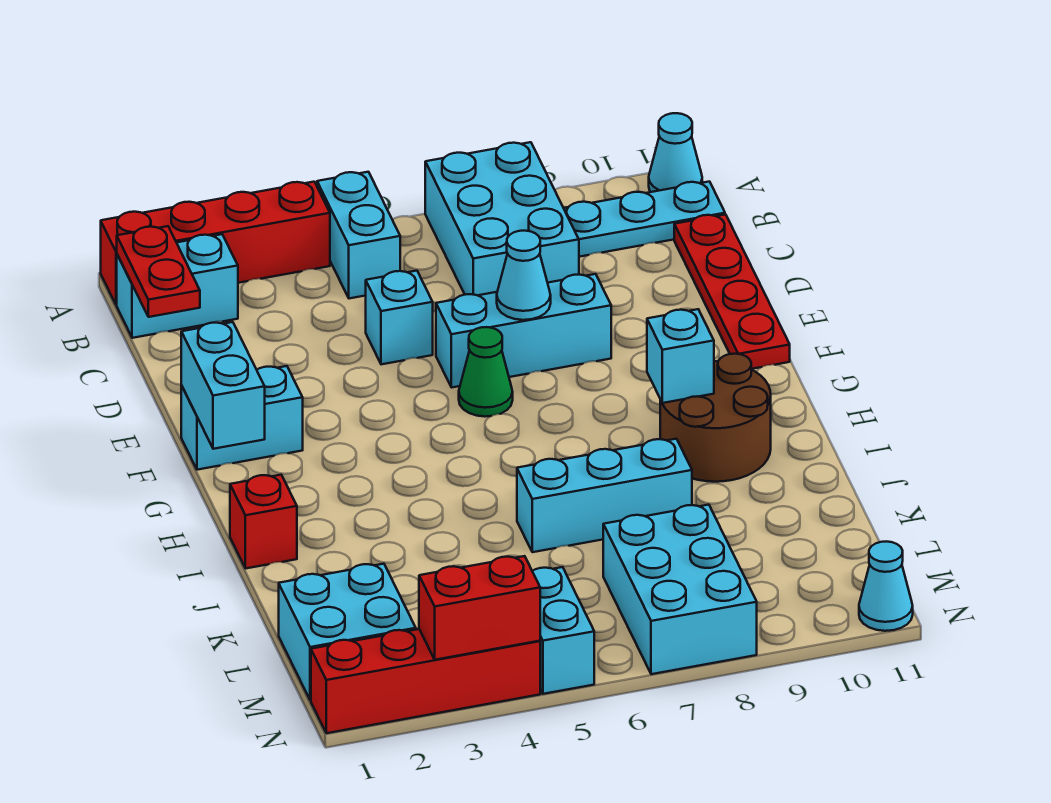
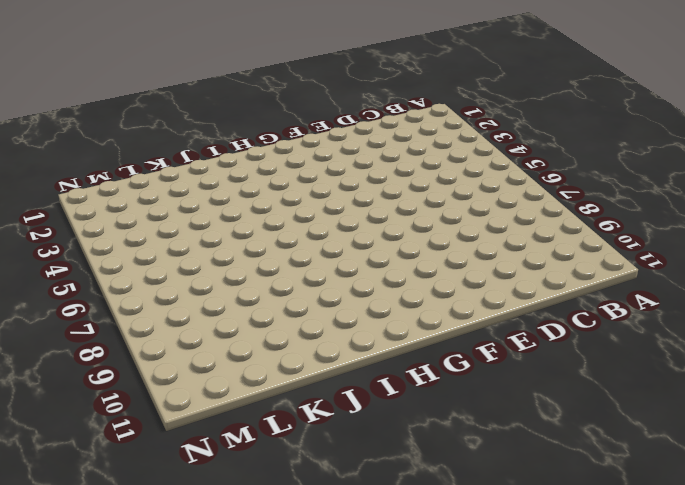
none -> red brick A1:A4 level 1
none -> cyan brick A5:B5 level 1
none -> cyan brick A7:C8 level 1

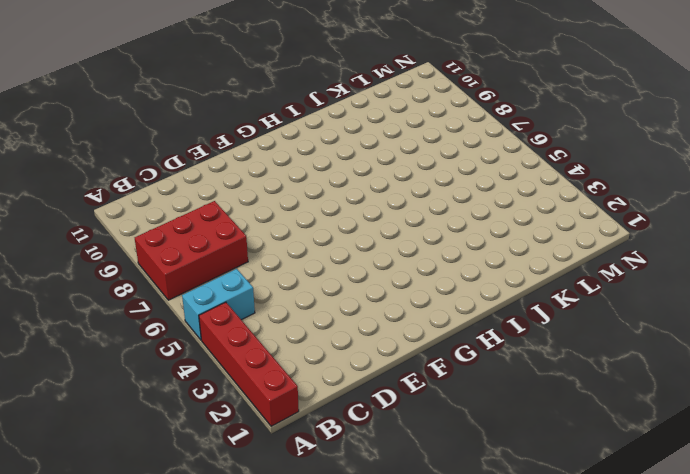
red brick A7:C8 level 1 -> cyan brick A7:C8 level 1
none -> cyan cone A11 level 1
none -> cyan brick B1:B2 level 1
none -> cyan plate B9:B11 level 1

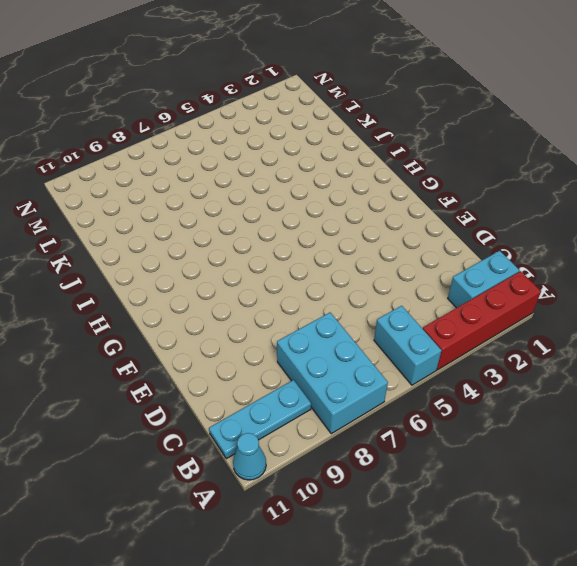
none -> red plate C11:F11 level 1
none -> cyan brick D5 level 1
none -> cyan brick E6:E8 level 1

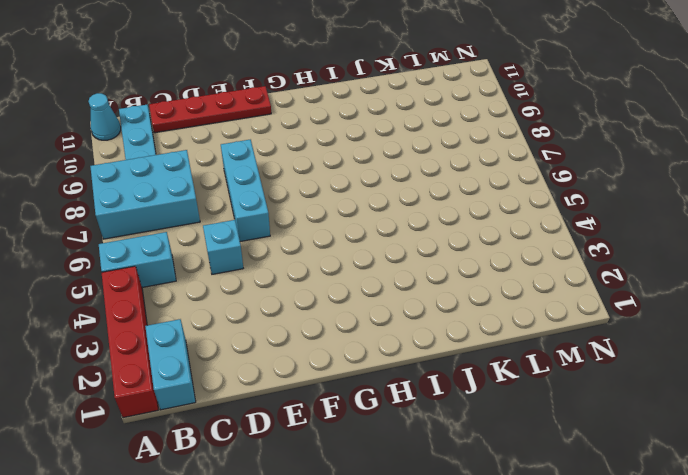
none -> cyan brick F1:F2 level 1
none -> green cone F6 level 1
none -> brown round brick H9:I10 level 1

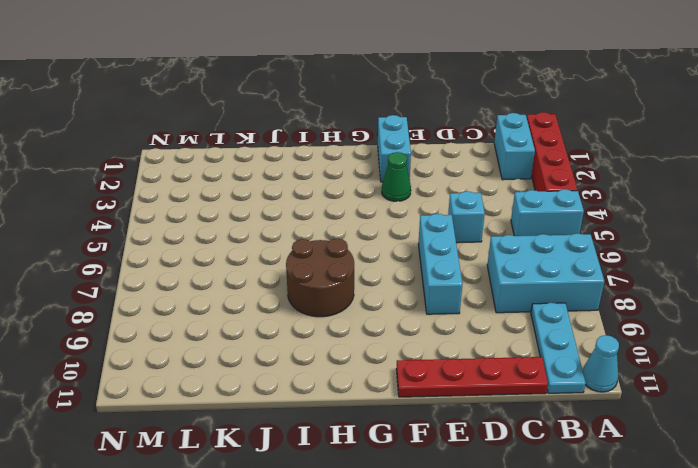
green cone F3 level 1 -> green cone F6 level 1
brown round brick H7:I8 level 1 -> brown round brick H9:I10 level 1
none -> red brick I1 level 1
none -> cyan brick J6:J8 level 1
none -> cyan brick L1:M2 level 1

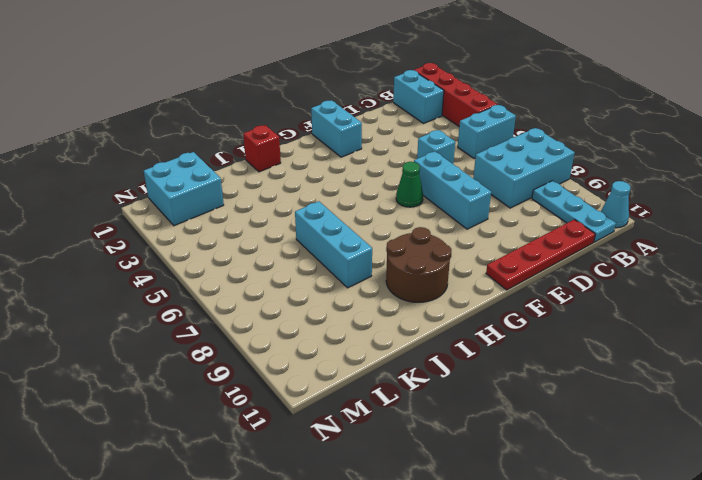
none -> cyan brick L7:N8 level 1
none -> cyan brick M5:N5 level 1
none -> red brick N1:N4 level 1

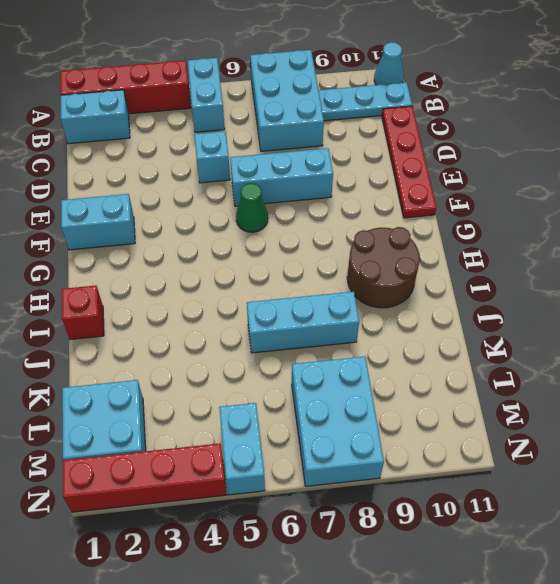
none -> cyan cone N11 level 1
none -> red plate B1:C1 level 2
none -> cyan cone E7 level 2

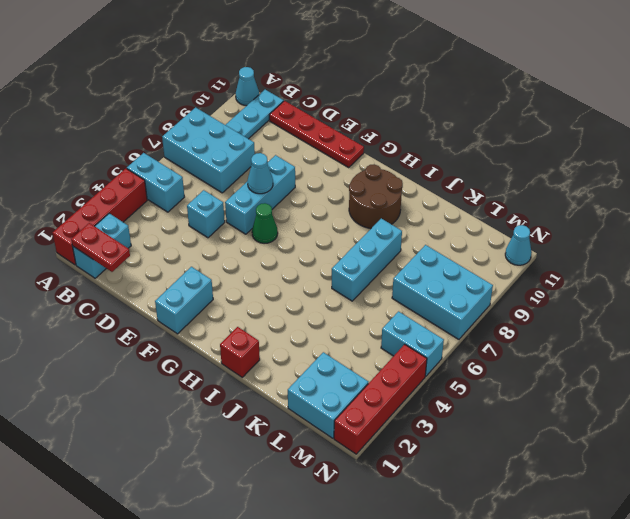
none -> cyan brick F1:G1 level 2
none -> cyan brick H9 level 2
none -> red brick N3:N4 level 2

